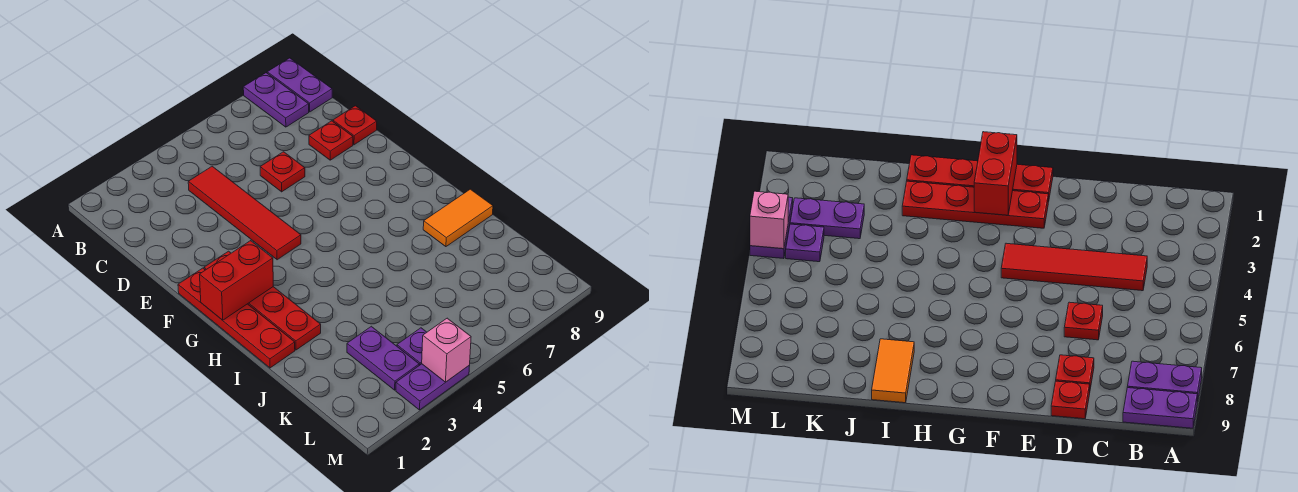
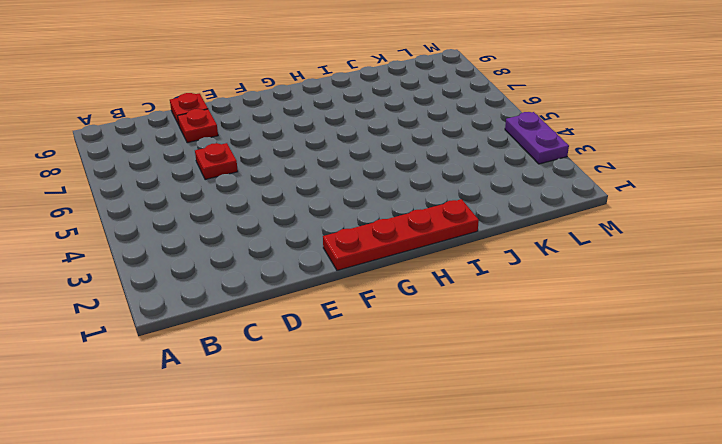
none -> purple plate A8:B8 level 1
none -> purple plate A9:B9 level 1
none -> red tile C4:F4 level 1

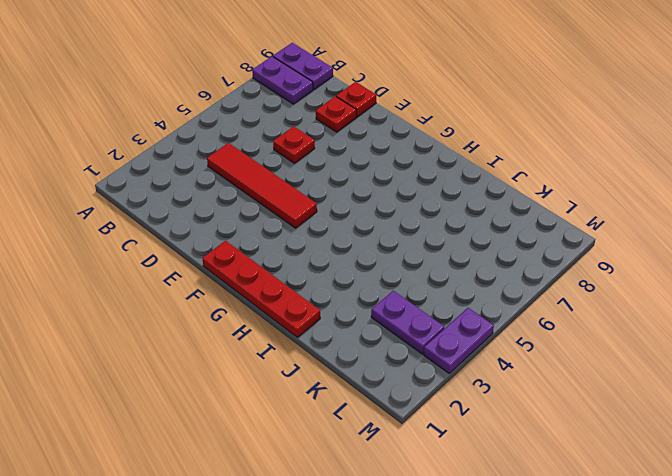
none -> red plate F2:I2 level 1
none -> orange tile I8:I9 level 1
none -> purple plate L4 level 1

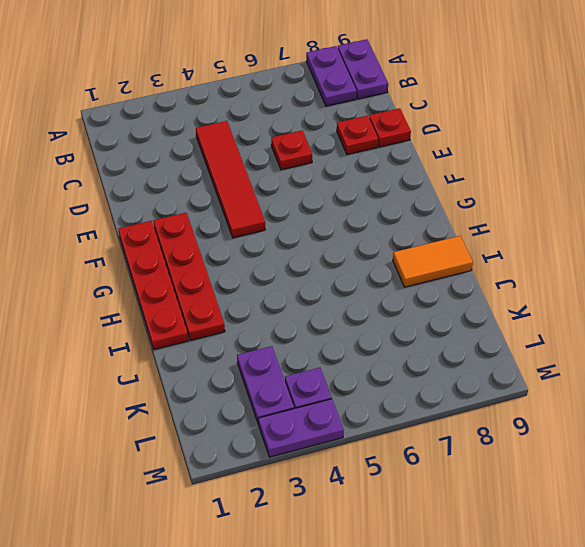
none -> red brick G1:G2 level 2
none -> pink brick M4 level 2

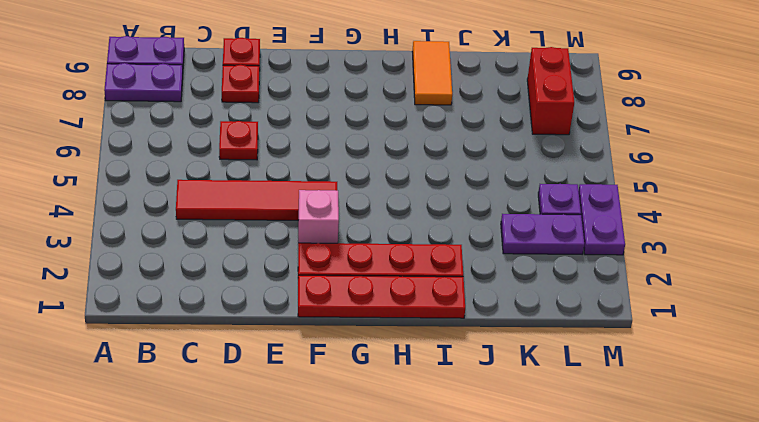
pink brick F3 level 1 -> pink brick M4 level 2
red brick L7:L8 level 1 -> red brick G1:G2 level 2

